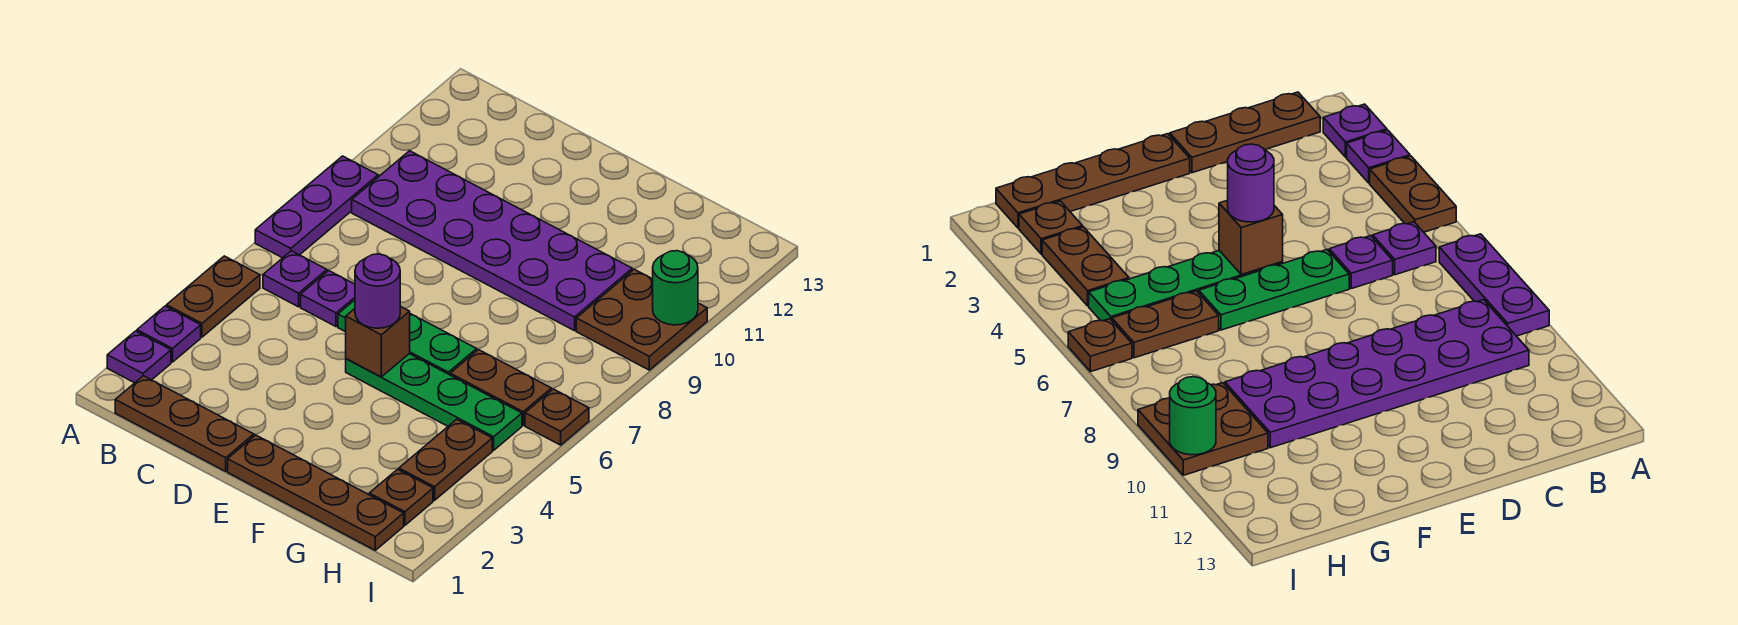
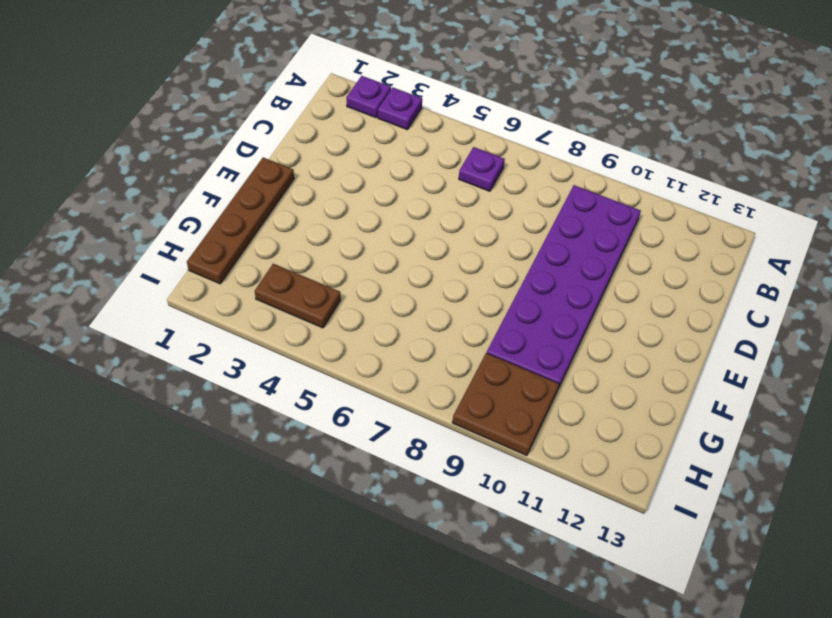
none -> brown plate A4:A5 level 1
none -> purple plate A7:A9 level 1
none -> brown plate B1:D1 level 1

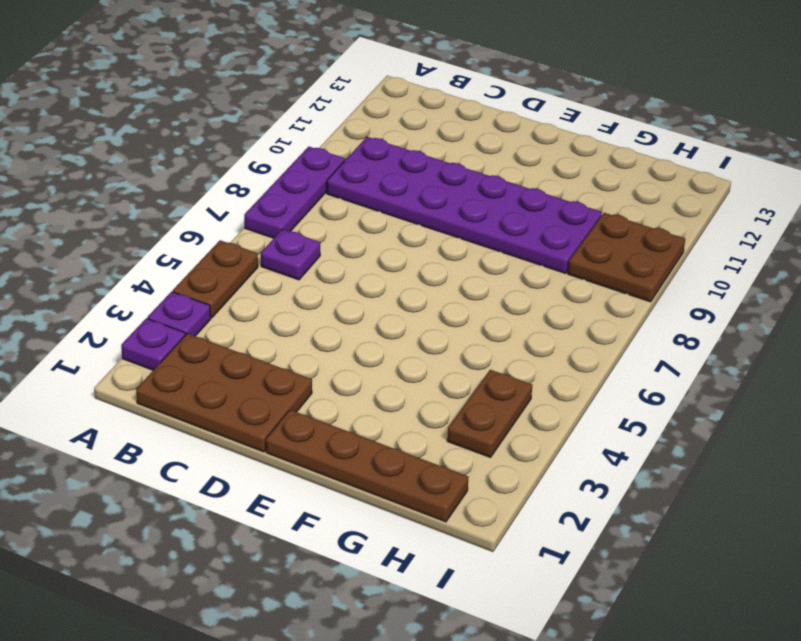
brown plate B1:D2 level 1 -> brown plate B1:D1 level 1
none -> purple plate C6 level 1
none -> green plate D6:F6 level 1
none -> green plate E5:H5 level 1

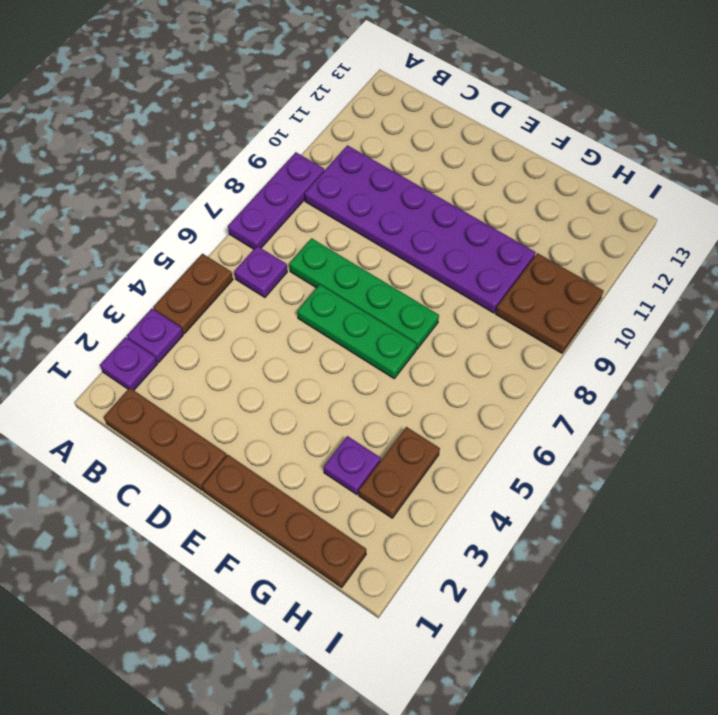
green plate C7:F7 level 1 -> green plate E5:H5 level 1
purple plate G3 level 1 -> purple plate C6 level 1
none -> brown plate G6:H6 level 1
none -> brown plate H2 level 1
none -> brown plate I6 level 1

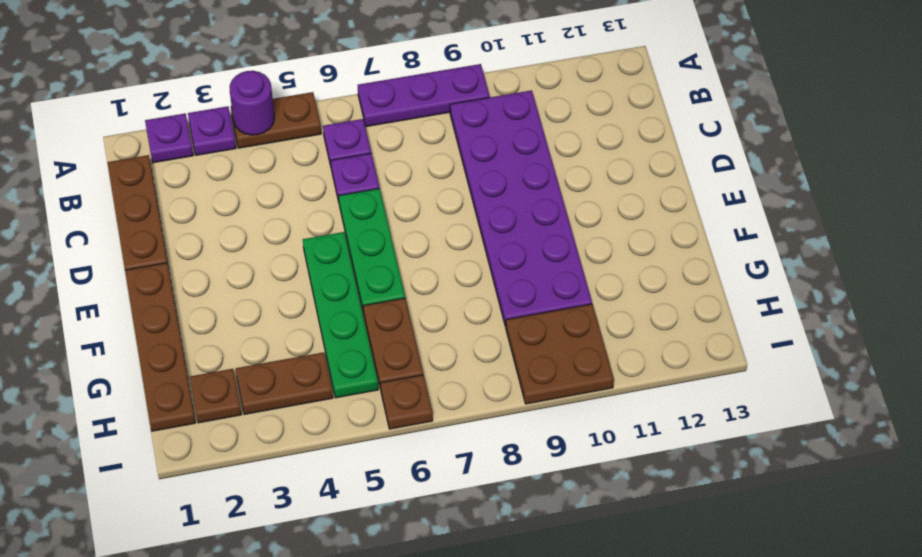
purple round brick A4 level 2 -> purple round brick E5 level 3
none -> brown brick E5 level 2
none -> green round brick I10 level 2

